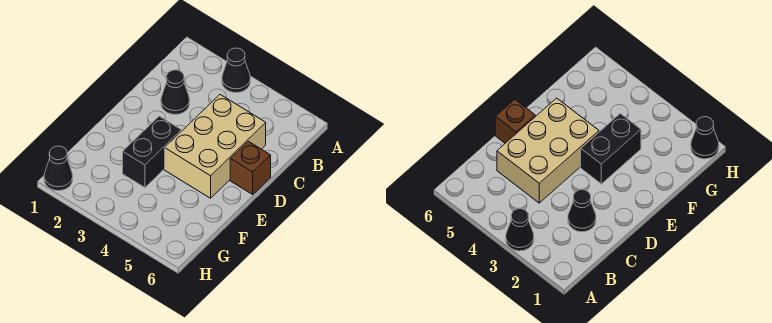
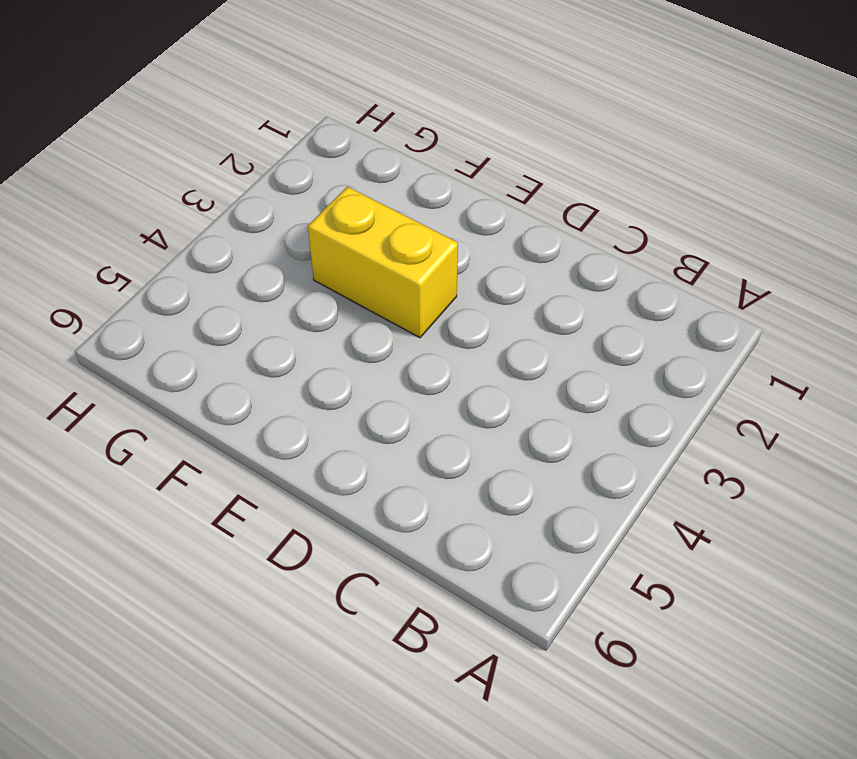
yellow brick E3:F3 level 1 -> black brick E3:F3 level 1
none -> black cone A3 level 1
none -> black cone C2 level 1

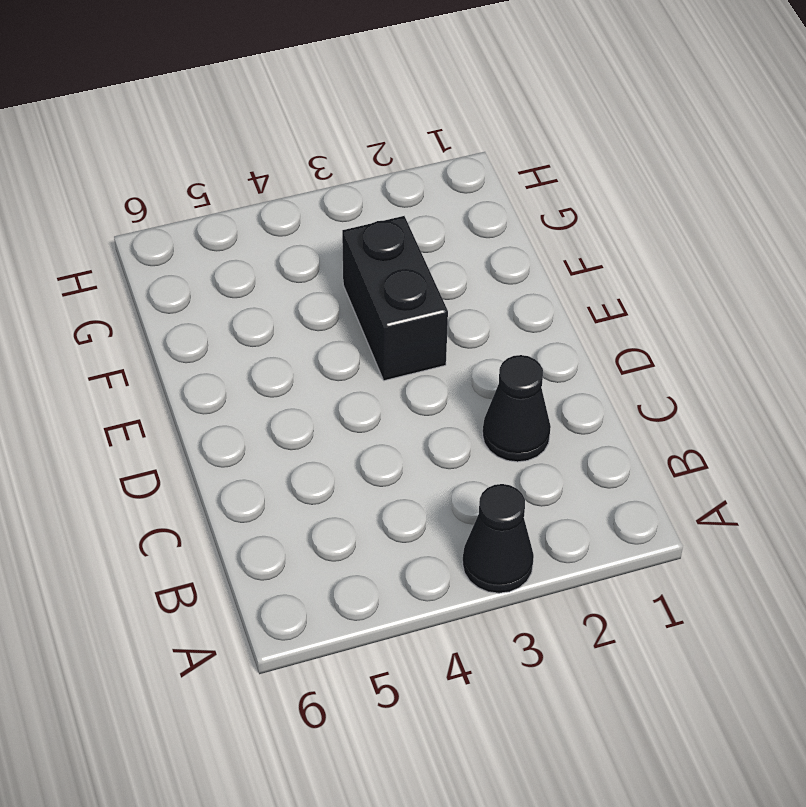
none -> tan brick C4:E5 level 1
none -> brown brick D6 level 1

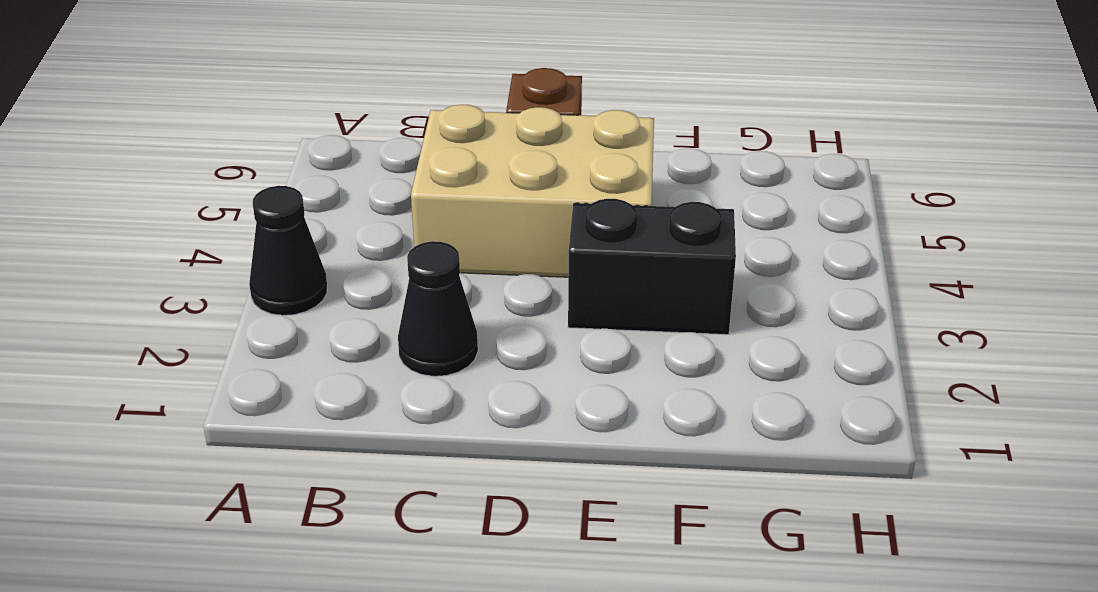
none -> black cone H1 level 1

